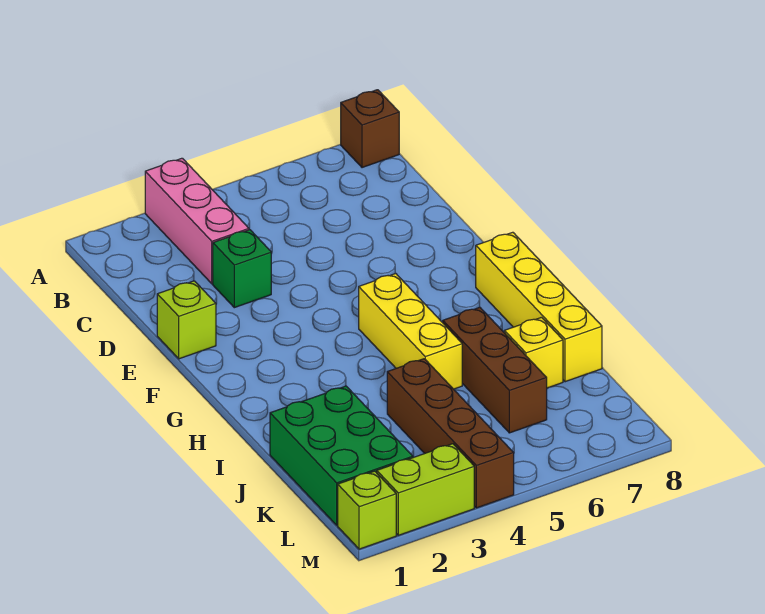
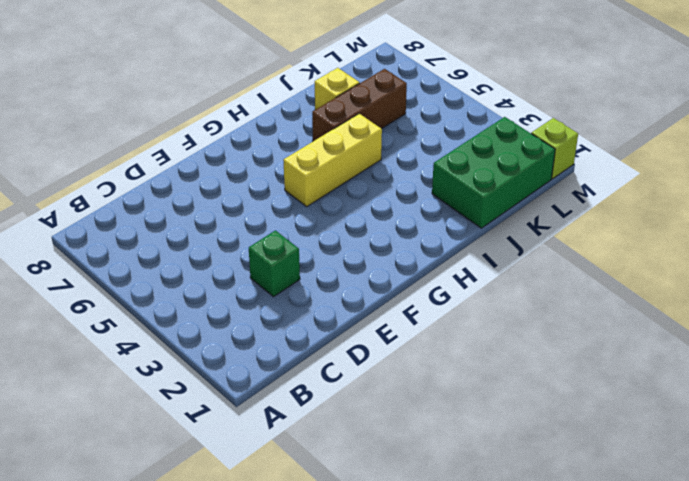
none -> pink brick A3:C3 level 1
none -> brown brick A8 level 1
none -> lime brick E1 level 1

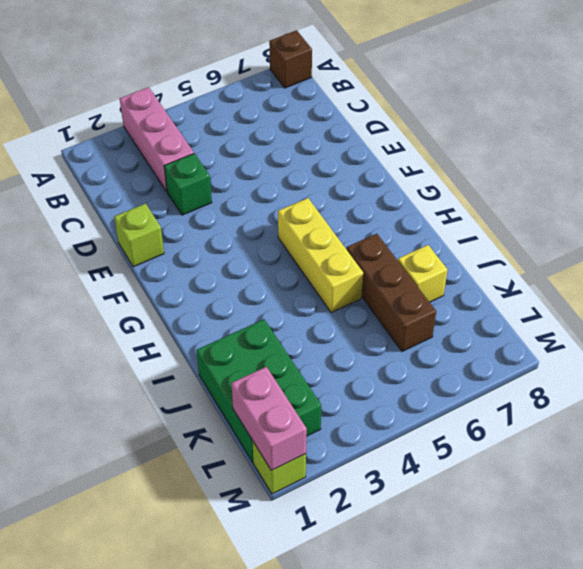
pink brick L1:M1 level 2 -> none
none -> yellow brick G8:J8 level 1
none -> brown brick J4:M4 level 1
none -> lime brick M2:M3 level 1

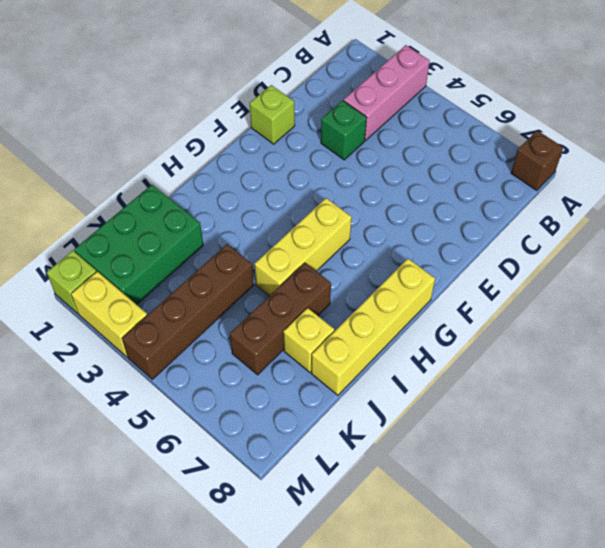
yellow brick M2:M3 level 1 -> lime brick M2:M3 level 1

